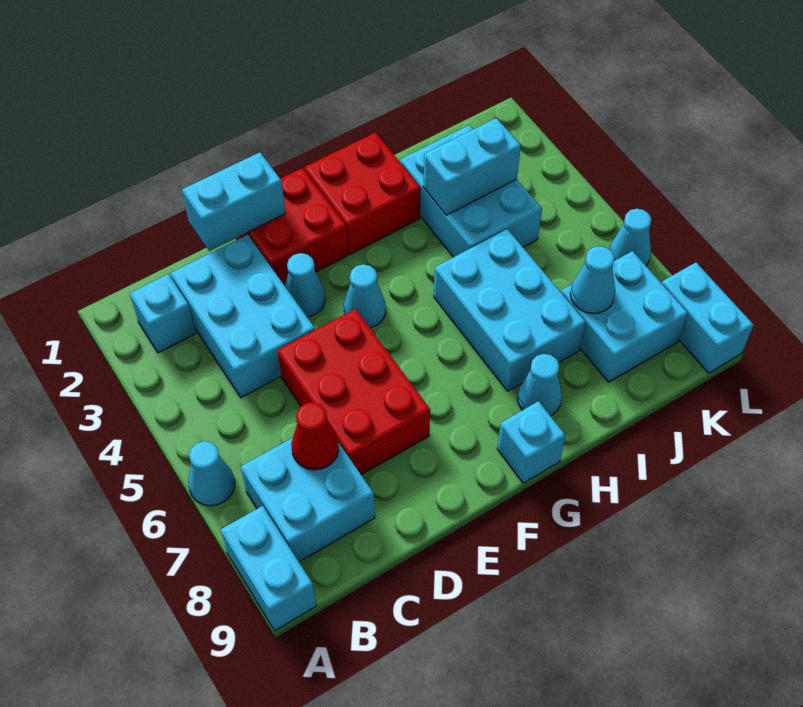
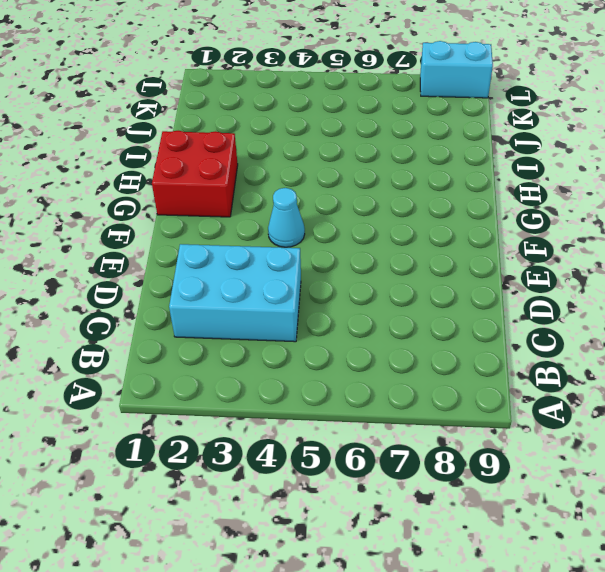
none -> cyan cone A6 level 1
none -> cyan brick A8:A9 level 1
none -> cyan brick B2 level 1

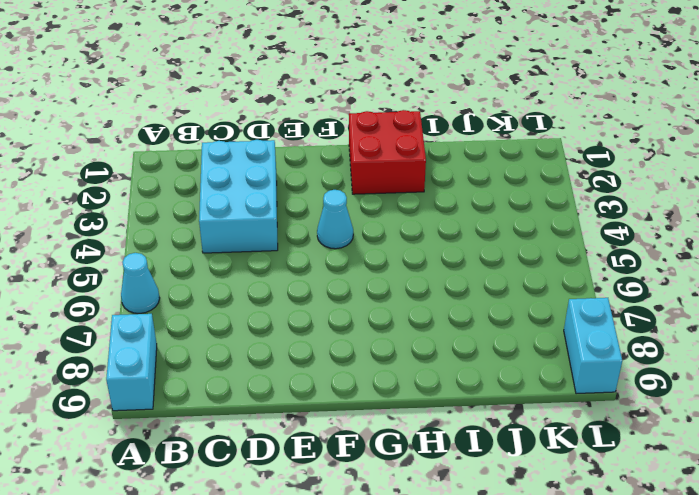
none -> cyan brick B2 level 1
none -> cyan brick B7:C8 level 1
none -> red brick D5:E7 level 1

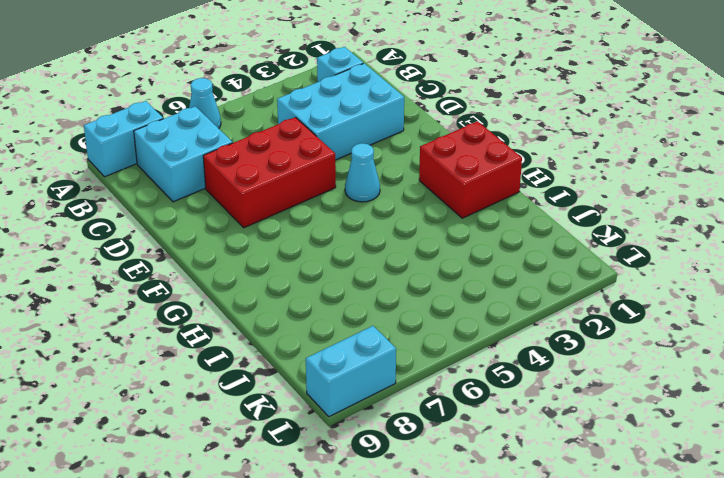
none -> red brick E1:F2 level 1
none -> cyan cone E3 level 1
none -> cyan brick G9 level 1

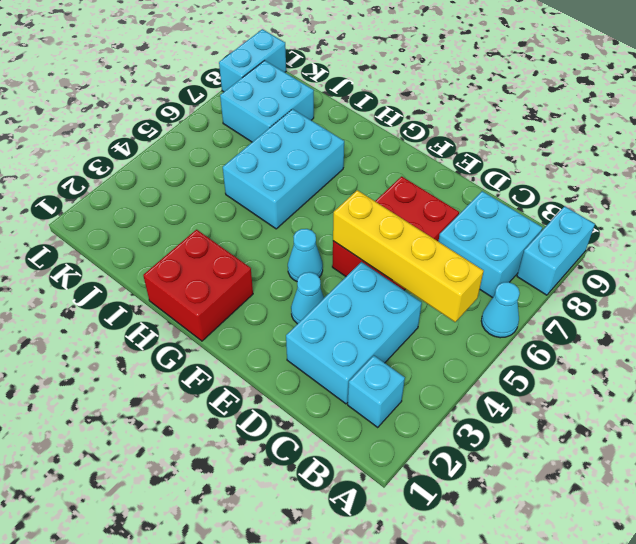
yellow brick B5:E5 level 2 -> none
none -> red brick E1:F2 level 1
none -> cyan brick G9 level 1
none -> cyan cone H8 level 1

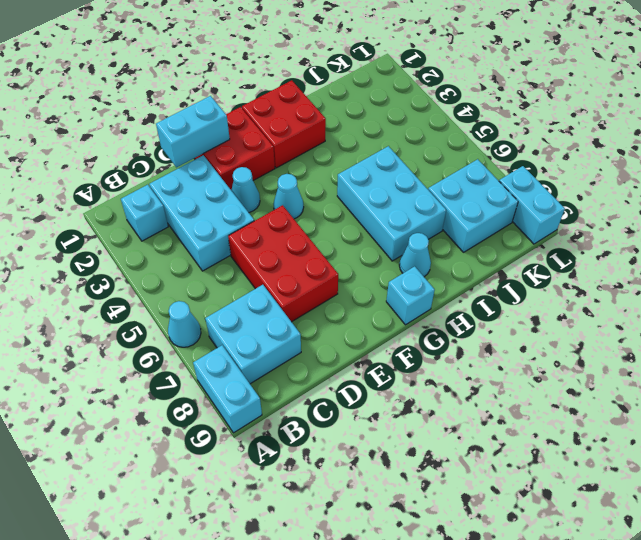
none -> cyan brick I2:J4 level 1
none -> cyan cone L6 level 1
none -> red cone C7 level 2

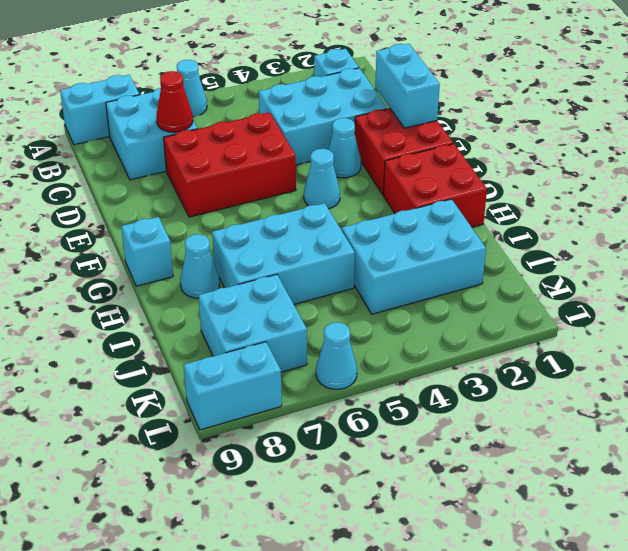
none -> cyan brick I3:J3 level 2
none -> cyan cone J7 level 2

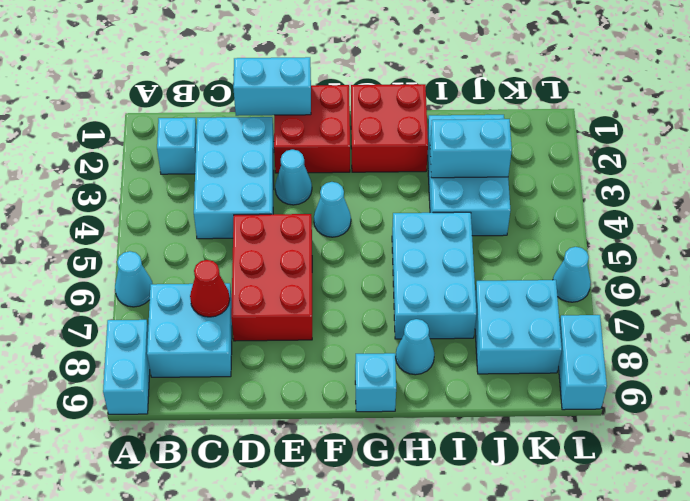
none -> cyan cone J7 level 2

